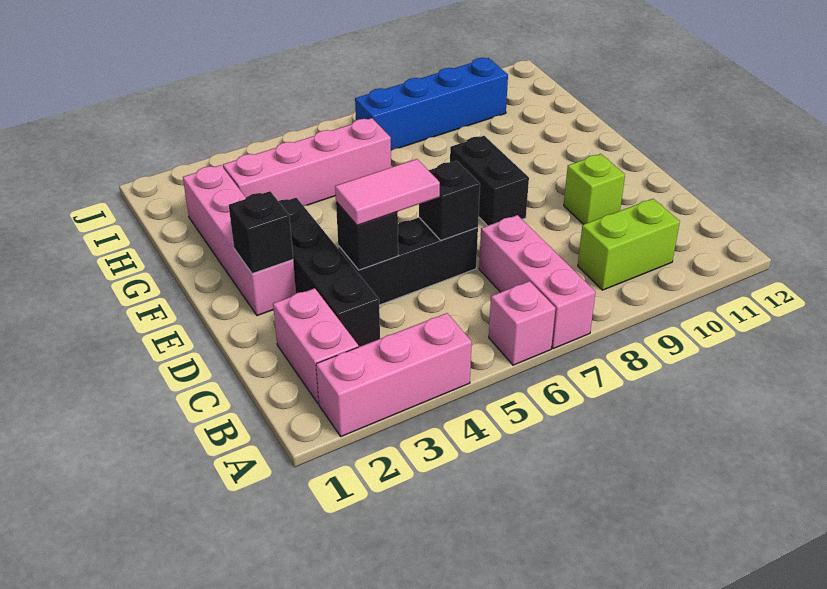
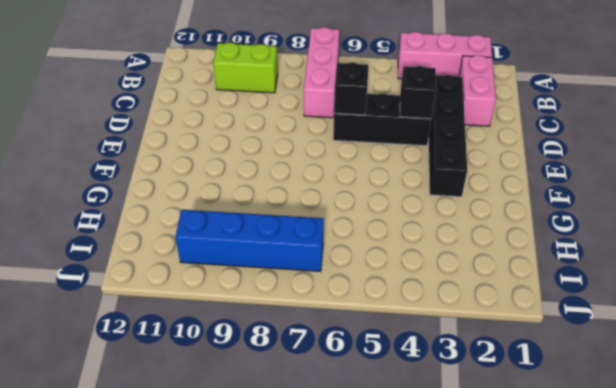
none -> pink brick A6 level 1
none -> lime brick D10 level 1
none -> pink brick E2:H2 level 1

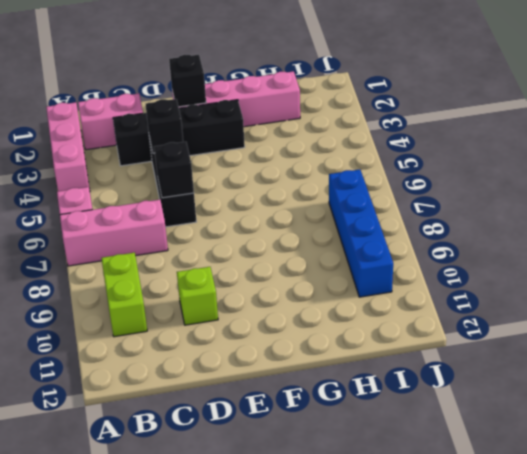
none -> black brick E8:F8 level 1
none -> pink brick H3:H6 level 1
none -> pink tile D4:D5 level 3

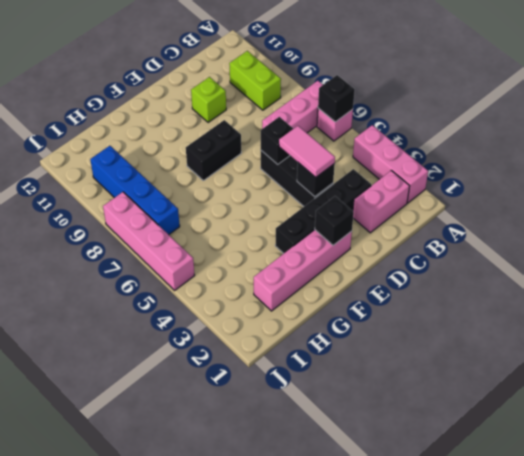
black brick A6 level 2 -> none
pink brick J5:J8 level 1 -> pink brick H3:H6 level 1

